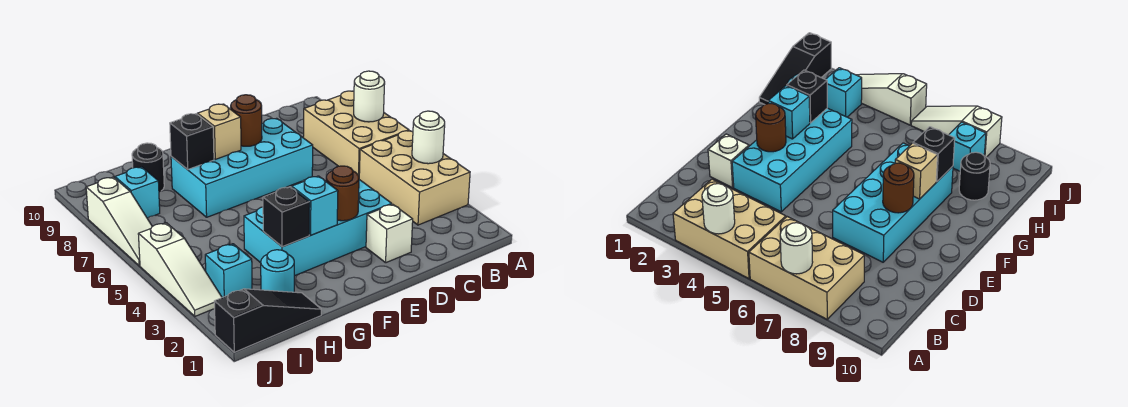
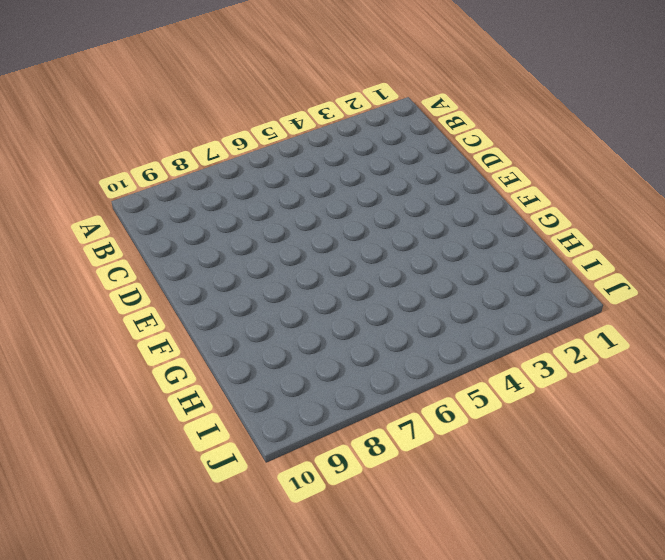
none -> tan brick A3:B5 level 1
none -> tan brick A6:B8 level 1
none -> white brick D2 level 1

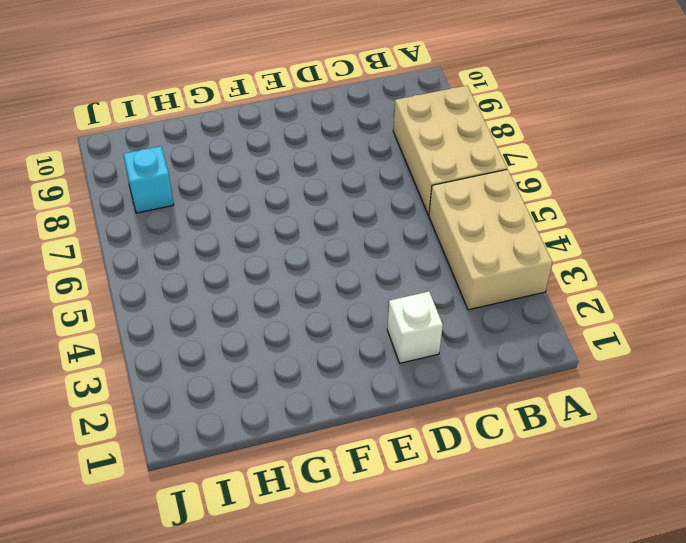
none -> cyan brick D3:G4 level 1
none -> cyan brick D7:G8 level 1
none -> black slope H1:J1 level 1 top J

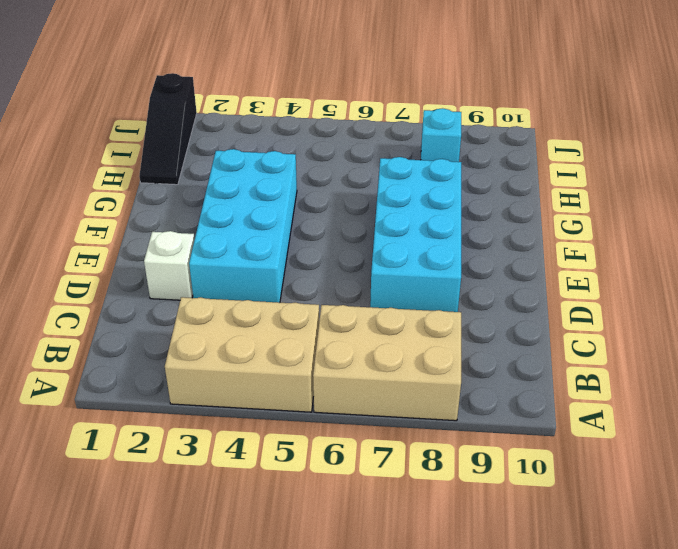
none -> cyan round brick H2 level 1
none -> black round brick H9 level 1
none -> cyan brick I3 level 1

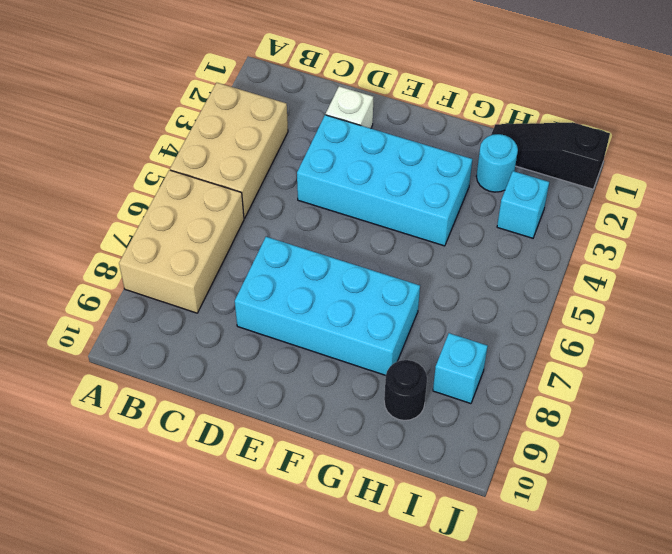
none -> white slope J3:J5 level 1 top 5
none -> white slope J6:J8 level 1 top 8
none -> white round brick A4 level 2

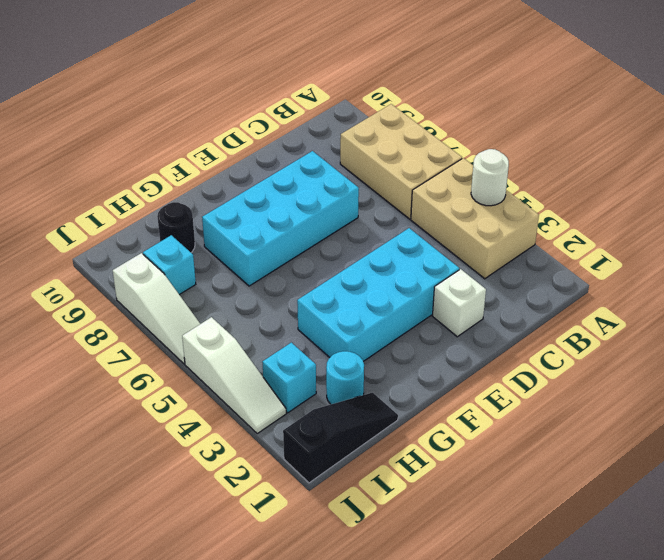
none -> white round brick A7 level 2
none -> brown round brick E3 level 2
none -> brown round brick E8 level 2

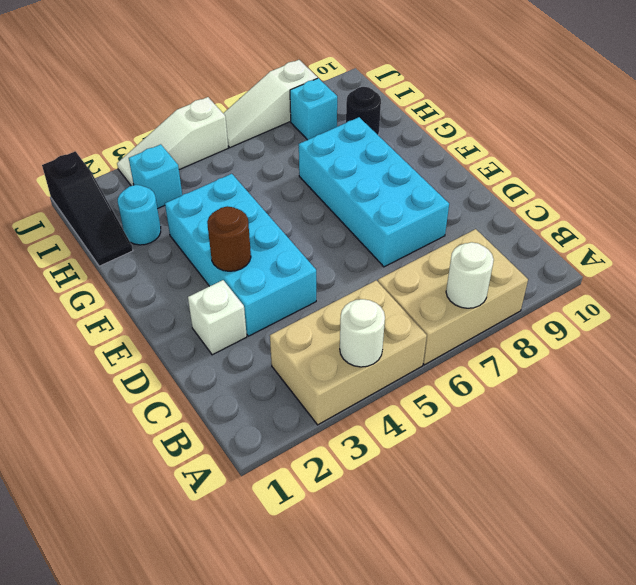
none -> brown round brick E8 level 2
none -> cyan brick F3 level 2
none -> tan brick F8 level 2

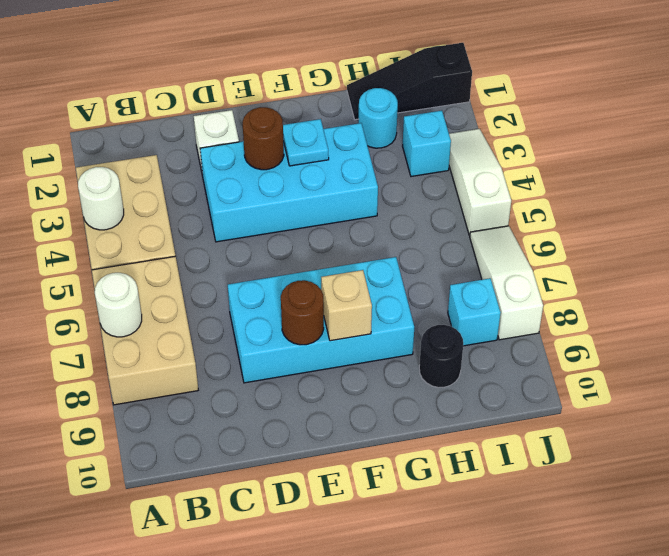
cyan plate F3 level 2 -> cyan brick F3 level 2
none -> black brick G3 level 2
none -> black brick G8 level 2

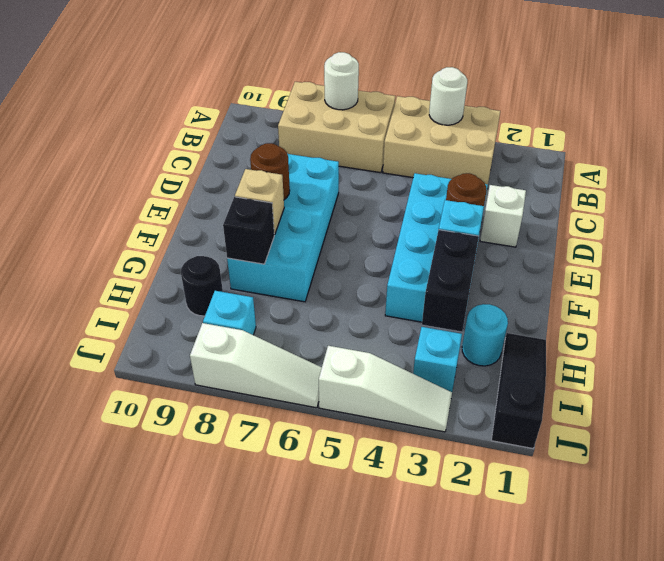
black brick G3:H3 level 2 -> black brick G3 level 2

